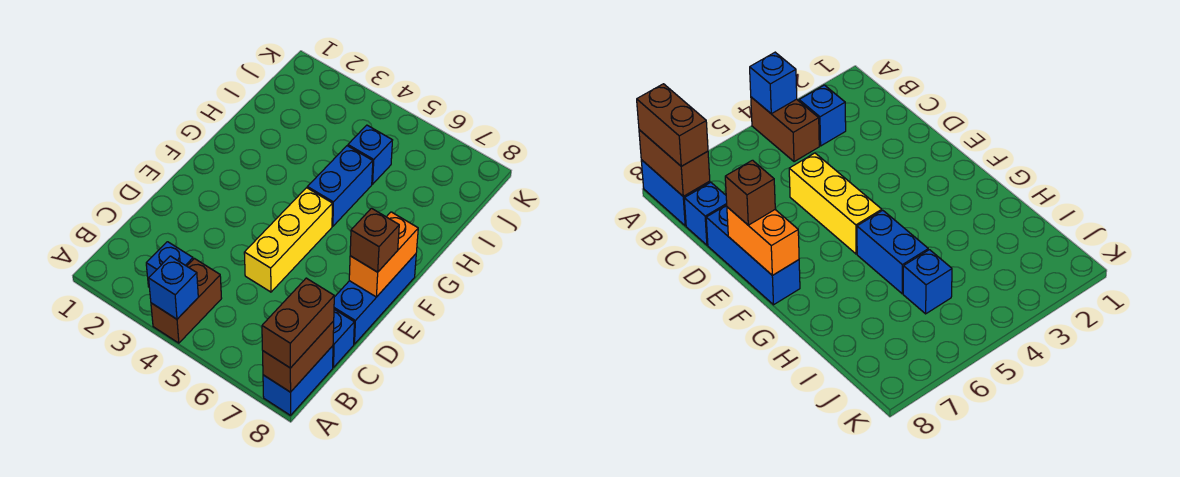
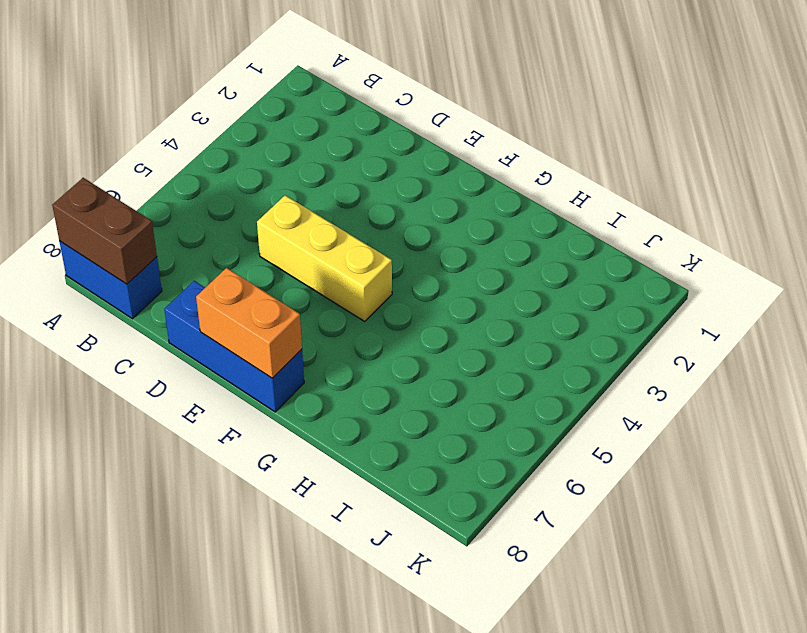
none -> brown brick A4:B4 level 1
none -> blue brick B3 level 1
none -> blue brick C8 level 1

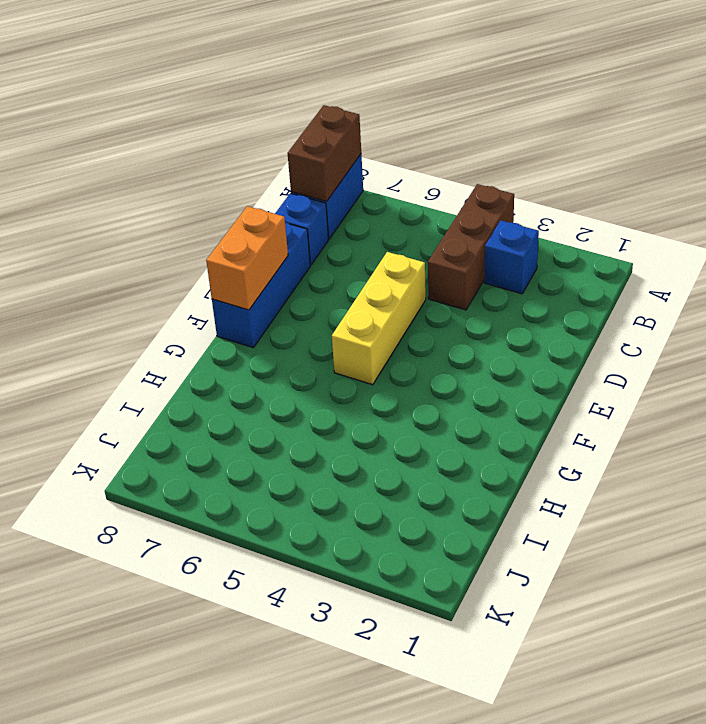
brown brick A4:C4 level 1 -> brown brick A4:B4 level 1
none -> blue brick G5:H5 level 1
none -> blue brick I5 level 1
none -> blue brick A4 level 2

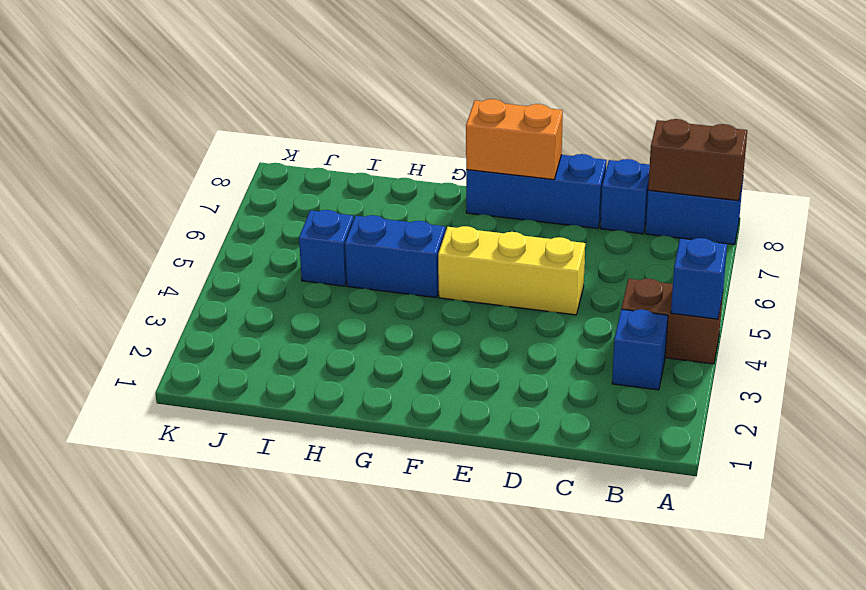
none -> brown brick A8:B8 level 3
none -> brown brick E8 level 3

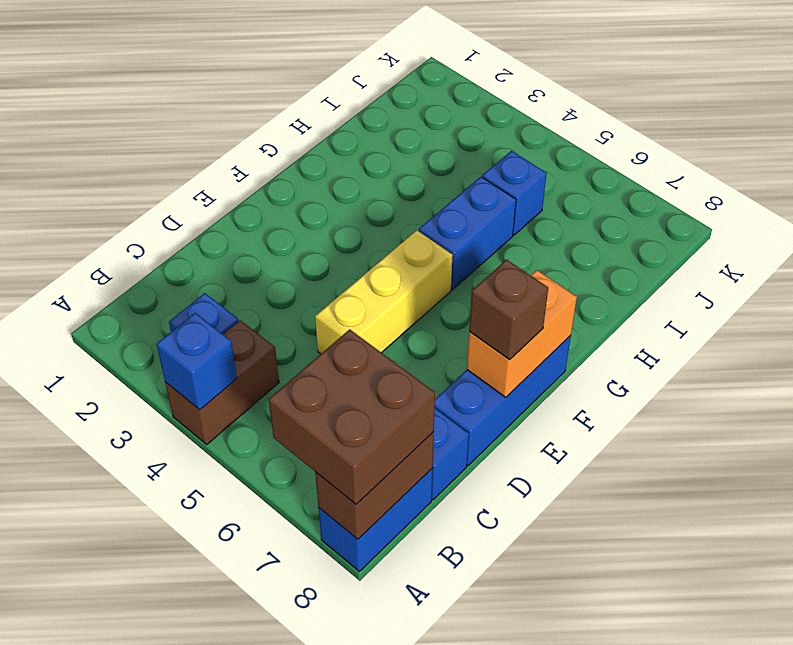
brown brick A7:B8 level 3 -> brown brick A8:B8 level 3

